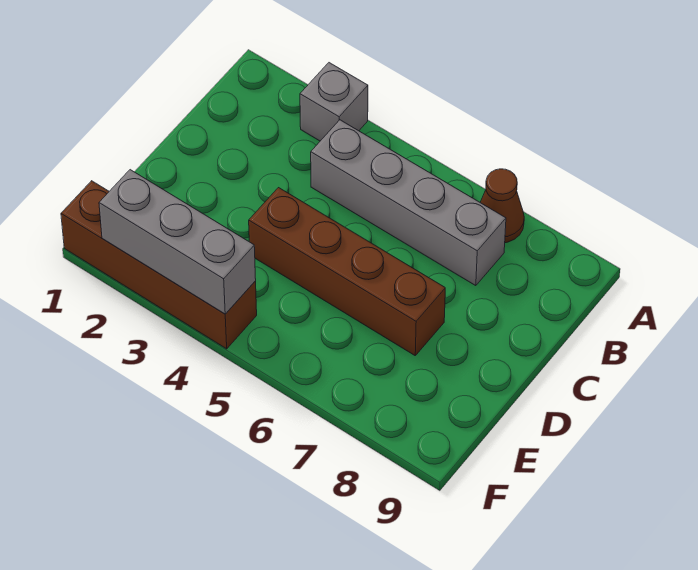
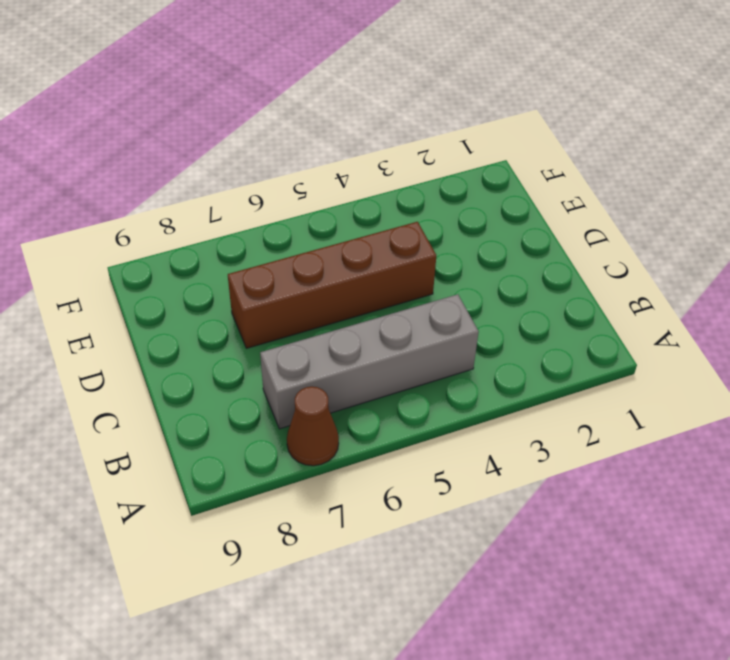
none -> grey brick A3 level 1
none -> brown brick F1:F4 level 1

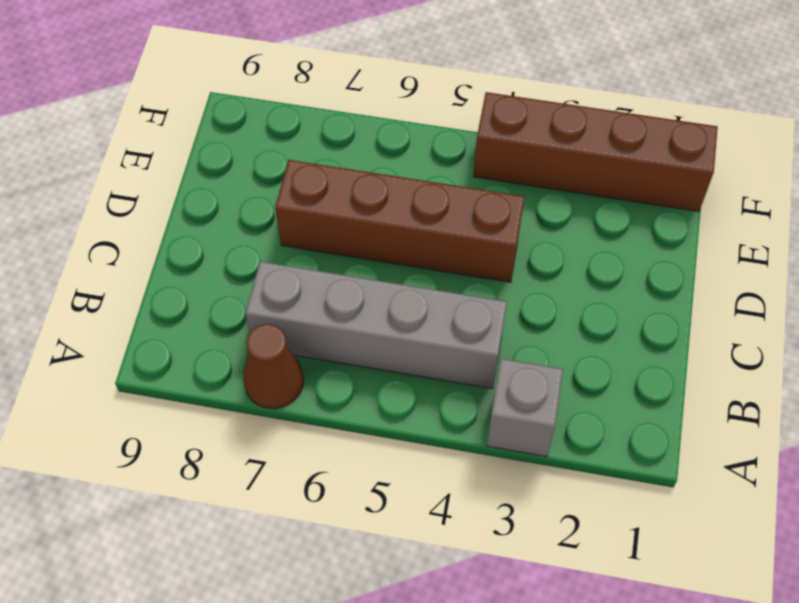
none -> grey brick F2:F4 level 2

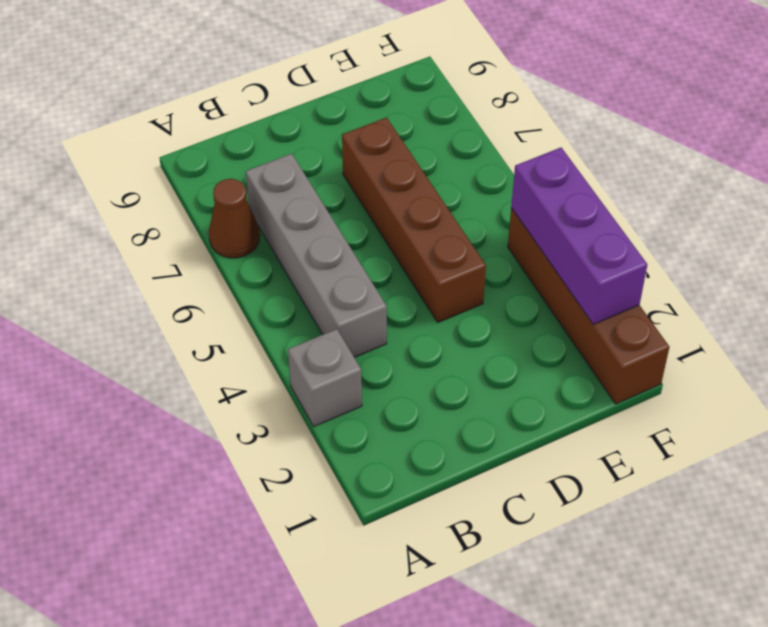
purple brick F2:F4 level 2 -> grey brick F2:F4 level 2

